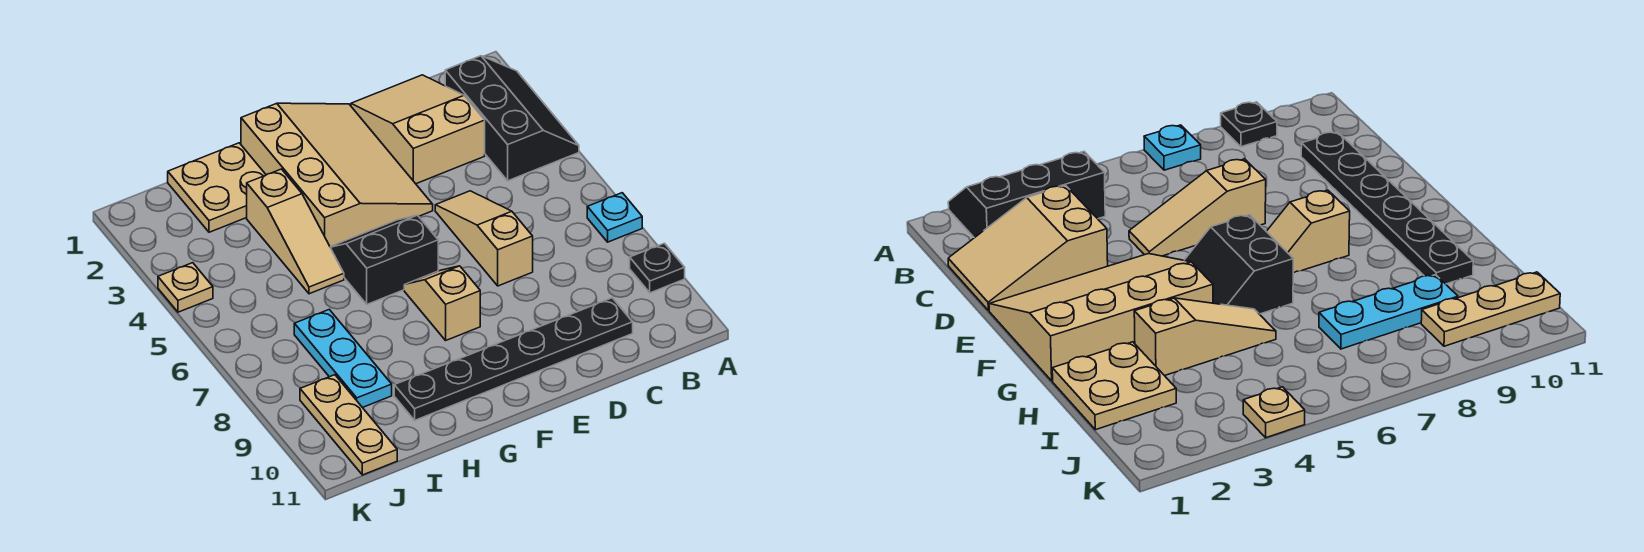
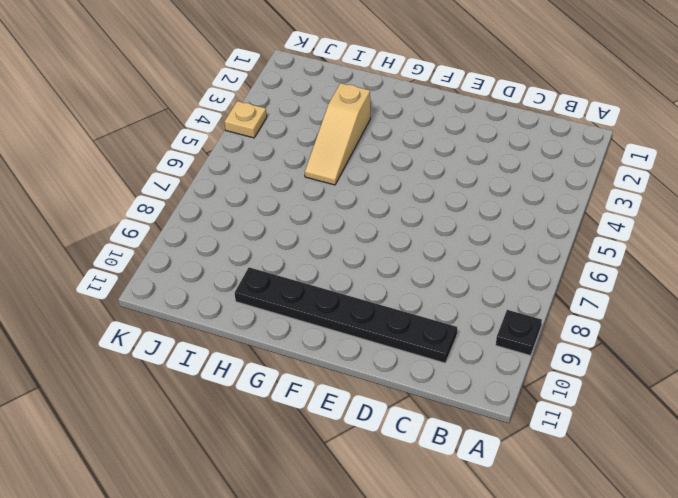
none -> black slope A2:B4 level 1 top B
none -> cyan plate A7 level 1
none -> tan slope C1:D3 level 1 top 3

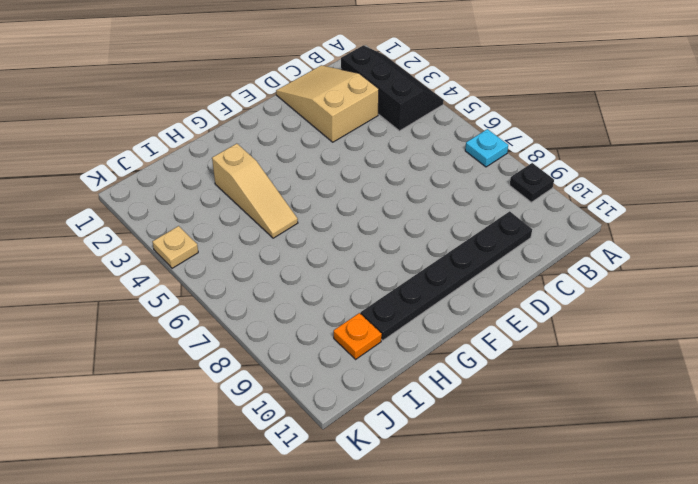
orange plate I10 level 1 -> none
none -> tan slope D5:D7 level 1 top 7
none -> tan slope E1:G4 level 1 top G
none -> black slope F5:G6 level 1 top 6

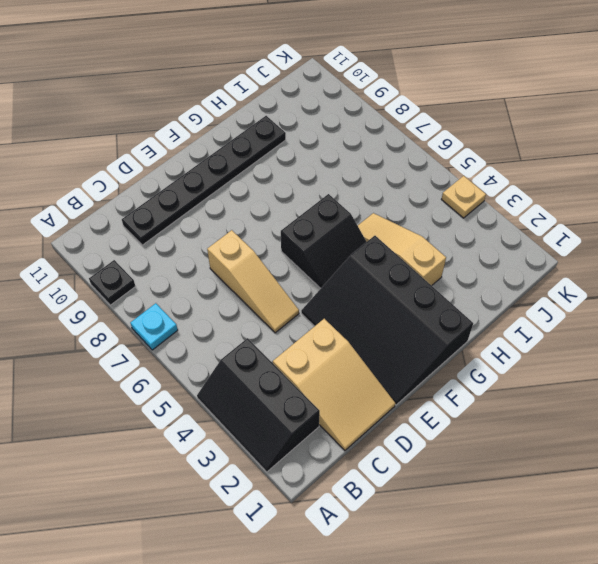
black slope E1:G4 level 1 top G -> tan slope E1:G4 level 1 top G
none -> tan slope F7:F8 level 1 top 8
none -> tan plate H1:I2 level 1
none -> cyan plate I7:I9 level 1

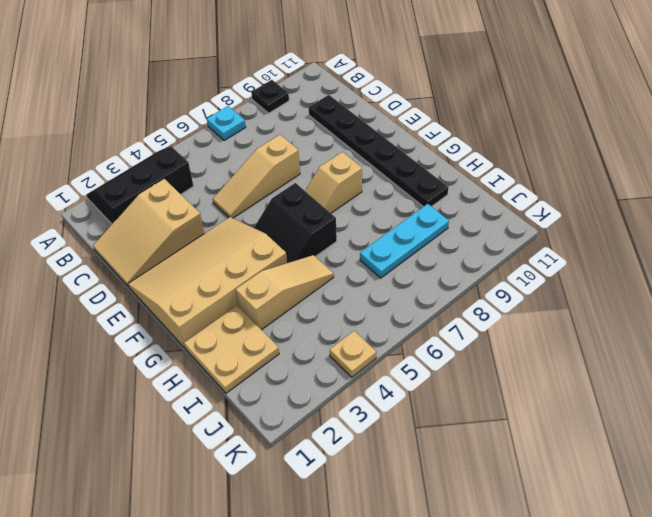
none -> tan plate J9:J11 level 1

